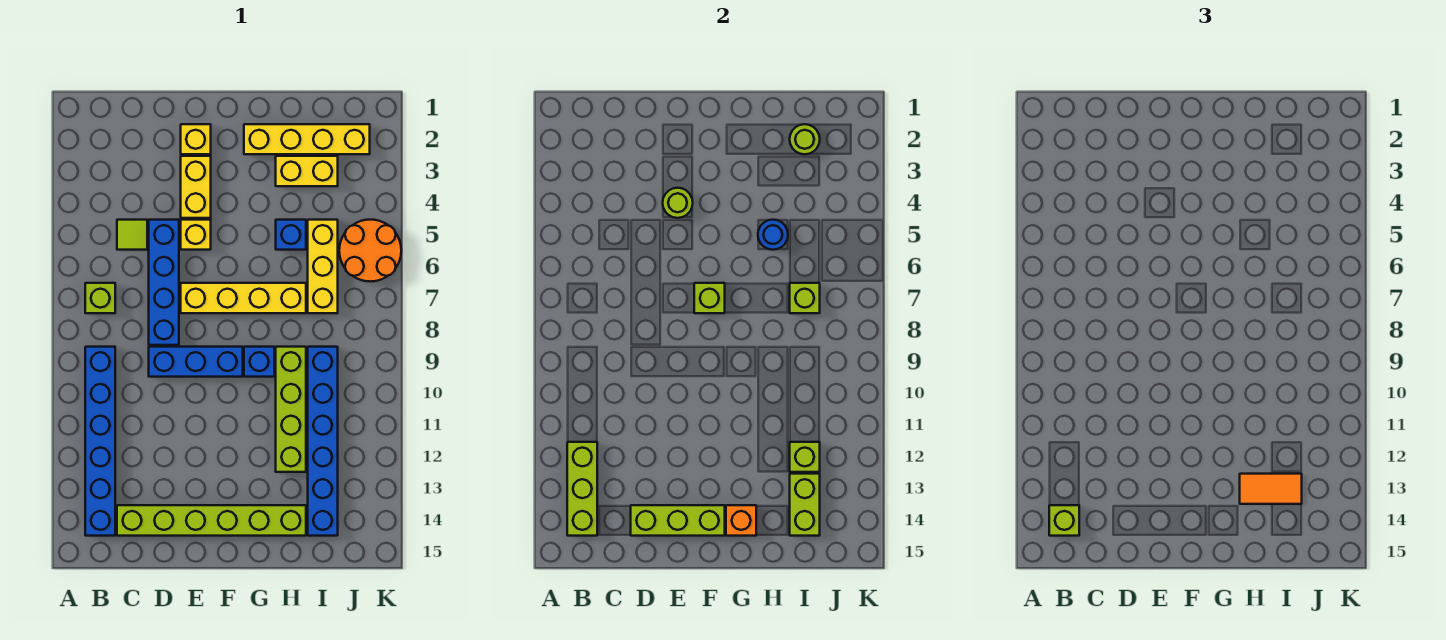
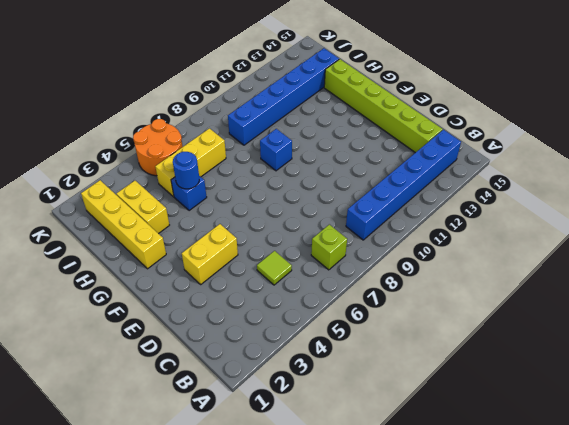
none -> blue brick D5:D8 level 1
none -> blue brick D9:F9 level 1
none -> yellow brick E2 level 1
none -> yellow brick E5 level 1

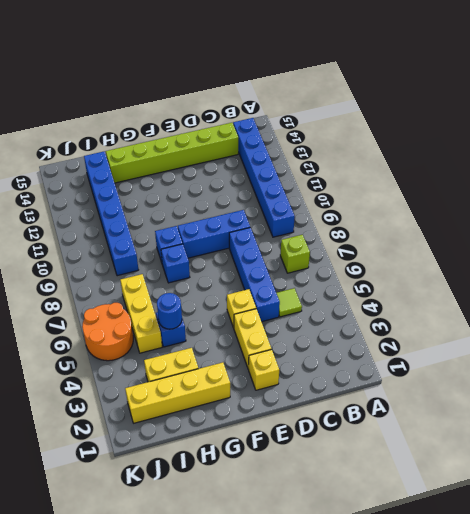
blue brick G8 level 1 -> none
none -> yellow brick E7:H7 level 1
none -> lime brick H9:H12 level 1
none -> lime brick B12:B14 level 2
none -> lime brick D14:F14 level 2

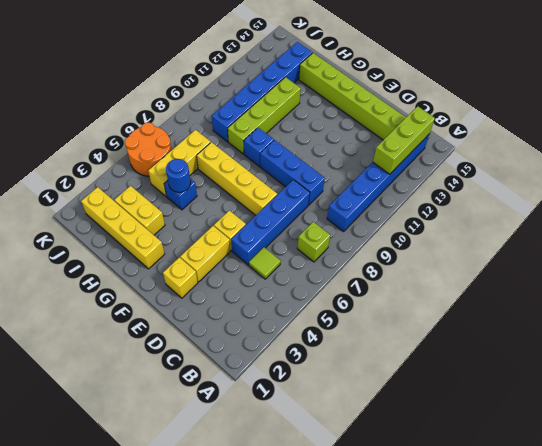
none -> lime brick D14:F14 level 2
none -> lime round brick E4 level 2
none -> lime brick F7 level 2
none -> orange brick G14 level 2

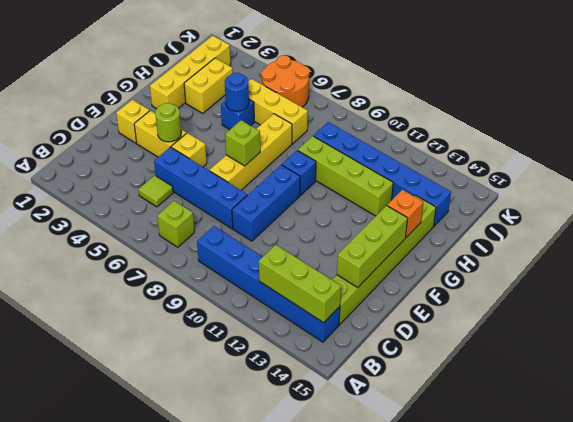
none -> lime round brick I2 level 2
none -> lime brick I7 level 2
none -> lime brick I12 level 2
none -> lime brick I13:I14 level 2

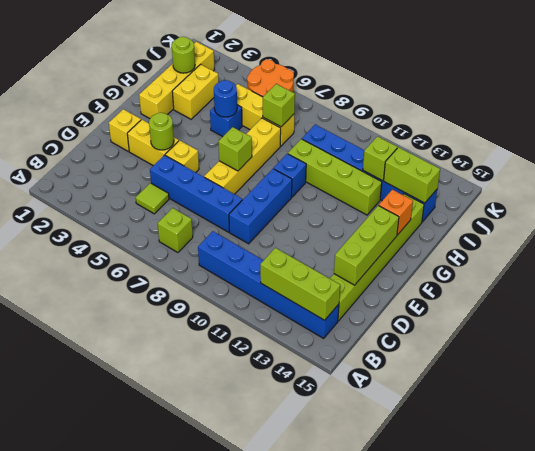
none -> lime brick B14 level 3
none -> orange tile H13:I13 level 3

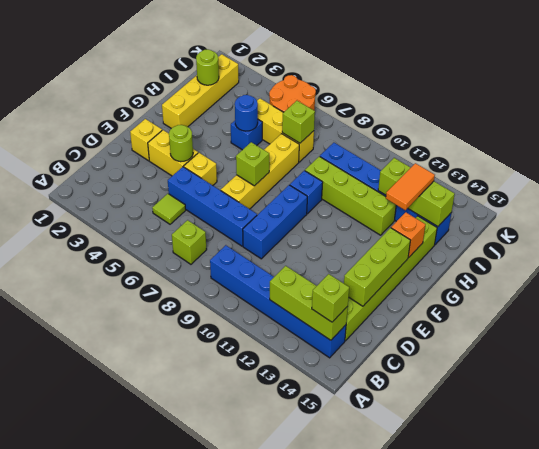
none -> yellow brick H3:I3 level 1

